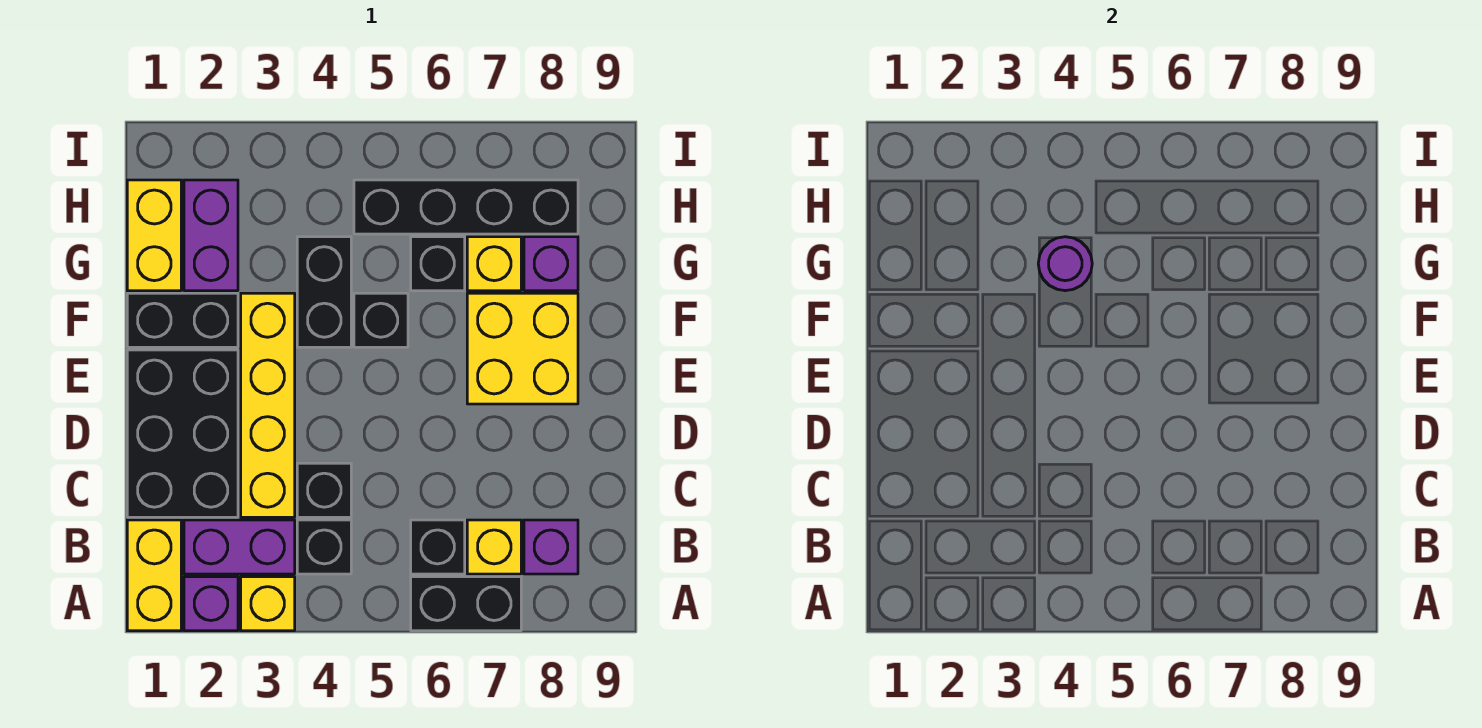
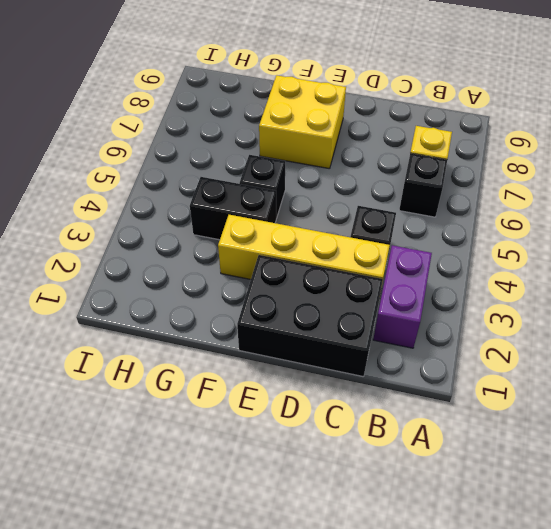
none -> yellow brick A1:B1 level 1
none -> purple brick A2 level 1
none -> yellow brick A3 level 1

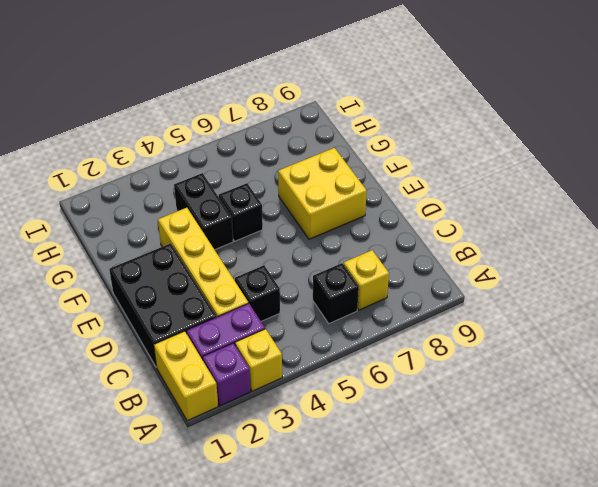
none -> black brick A6:A7 level 1
none -> black brick B4 level 1
none -> purple brick B8 level 1

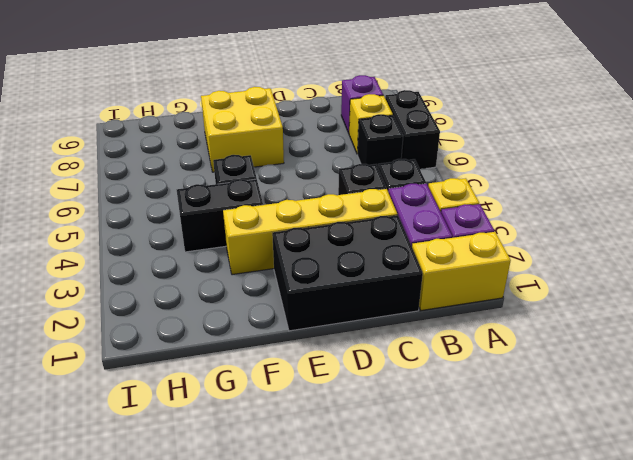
none -> black brick F1:F2 level 1
none -> yellow brick G1:H1 level 1
none -> purple brick G2:H2 level 1

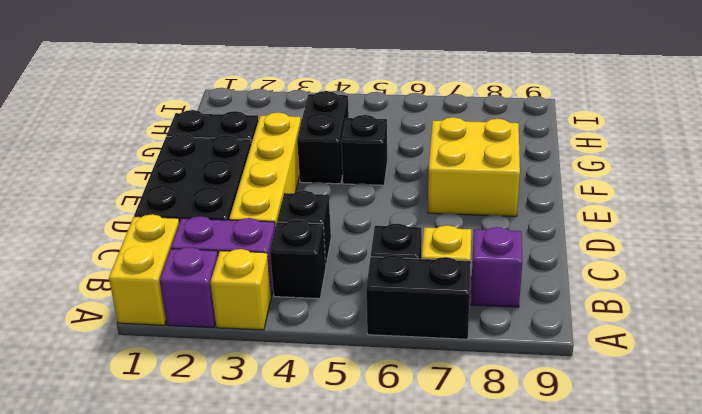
none -> yellow brick G1:H1 level 1
none -> purple brick G2:H2 level 1
none -> black brick G6 level 1

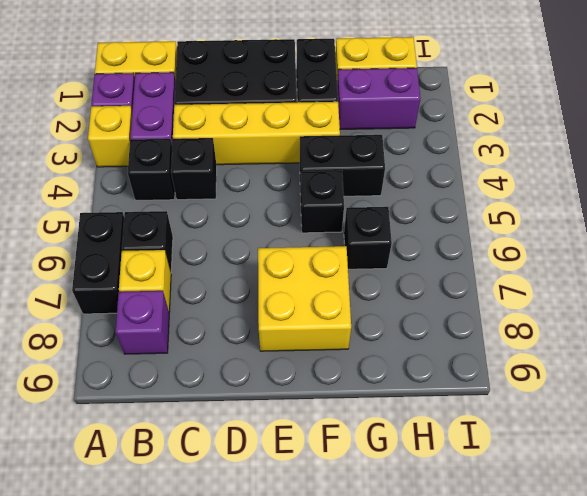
none -> yellow brick G7 level 1
none -> purple brick G8 level 1
none -> black brick H5:H8 level 1

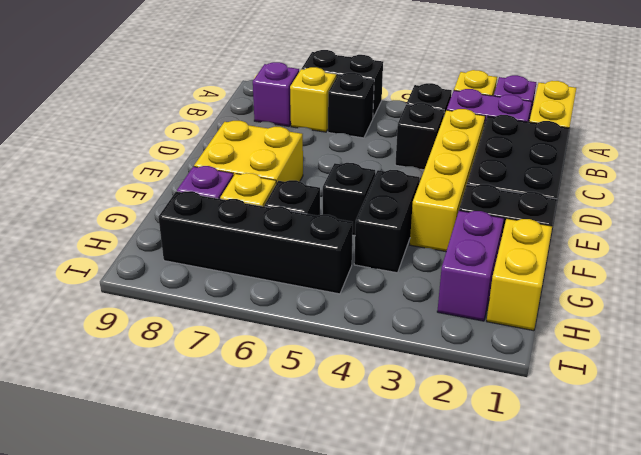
none -> purple round brick G4 level 2

